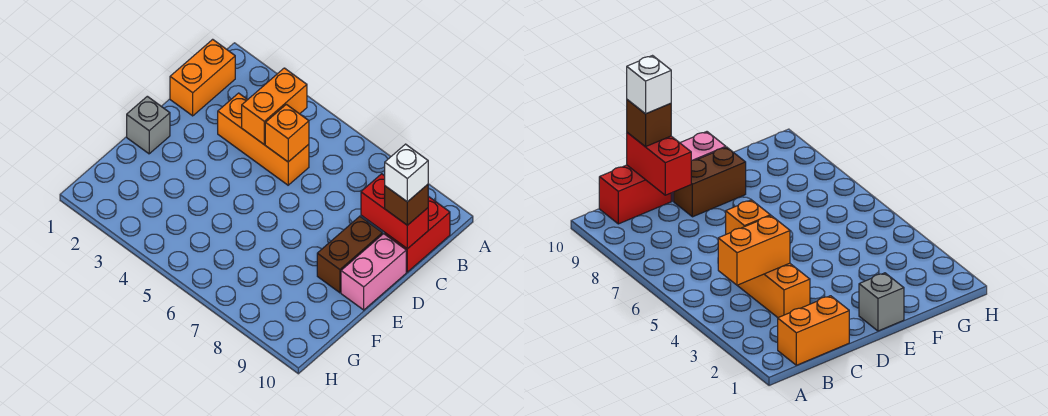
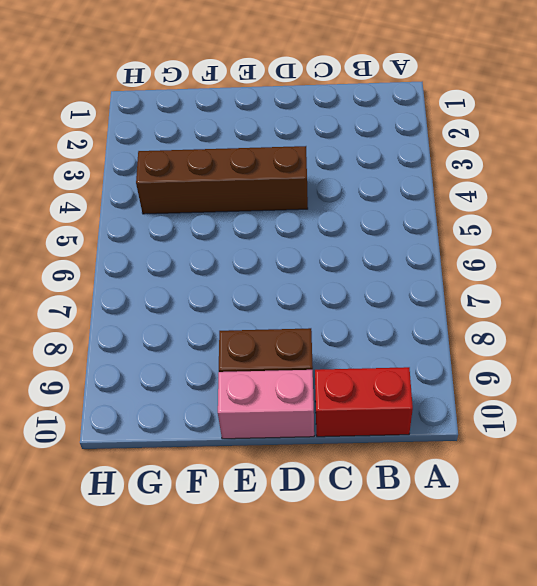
brown brick D4:G4 level 1 -> none
none -> orange brick B1:C1 level 1
none -> orange brick C3:C5 level 1

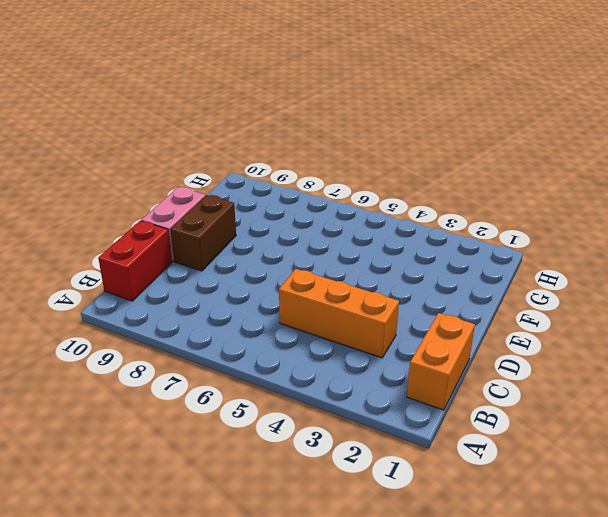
none -> grey brick E1 level 1
none -> orange brick B4:C4 level 2

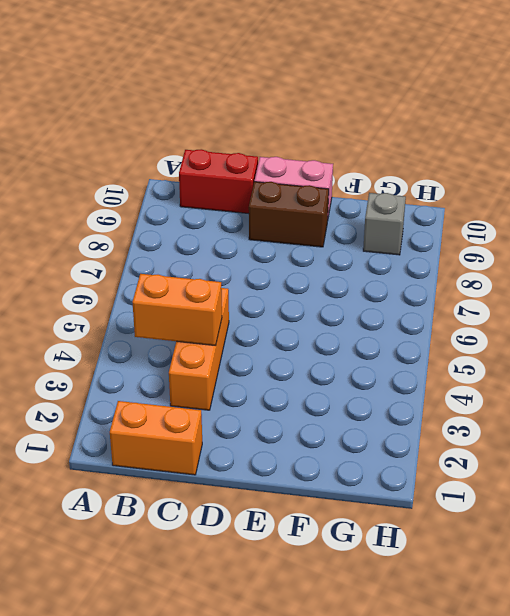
grey brick G9 level 1 -> grey brick E1 level 1
none -> orange brick C5 level 2
none -> red brick C9:C10 level 2

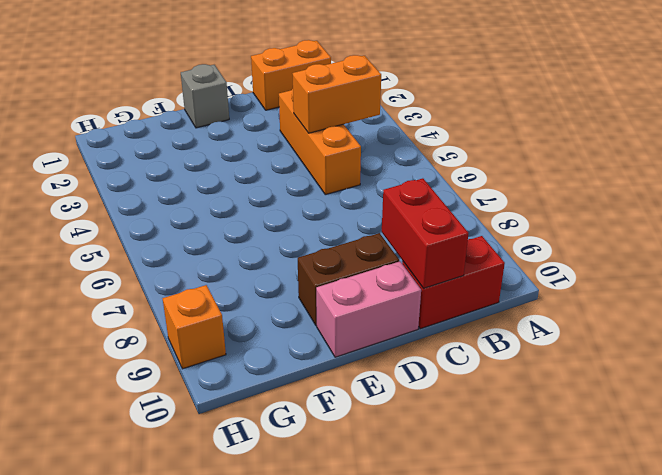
orange brick H9 level 1 -> orange brick C5 level 2
none -> brown brick C10 level 3
none -> white brick C10 level 4

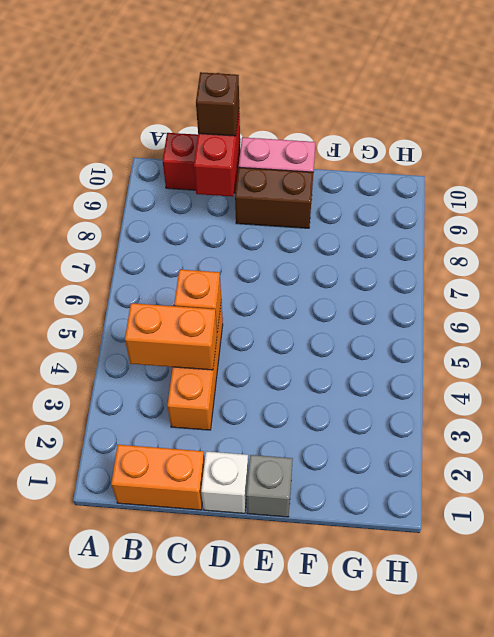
white brick D1 level 1 -> white brick C10 level 4

